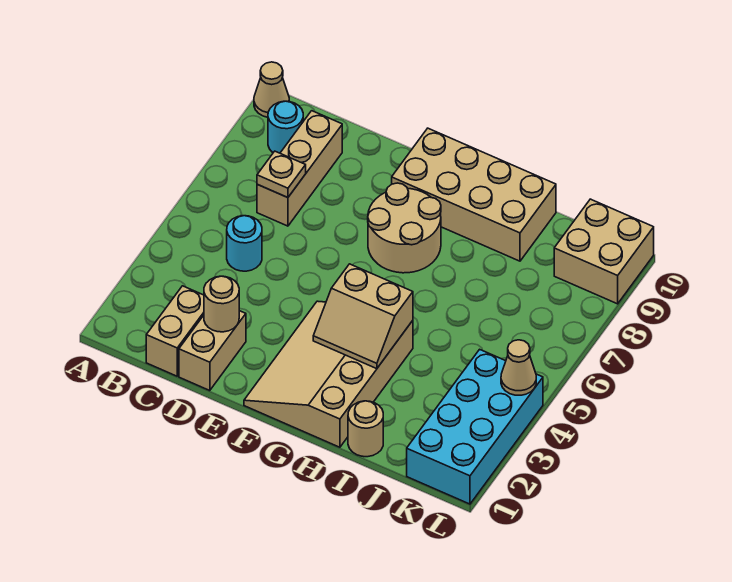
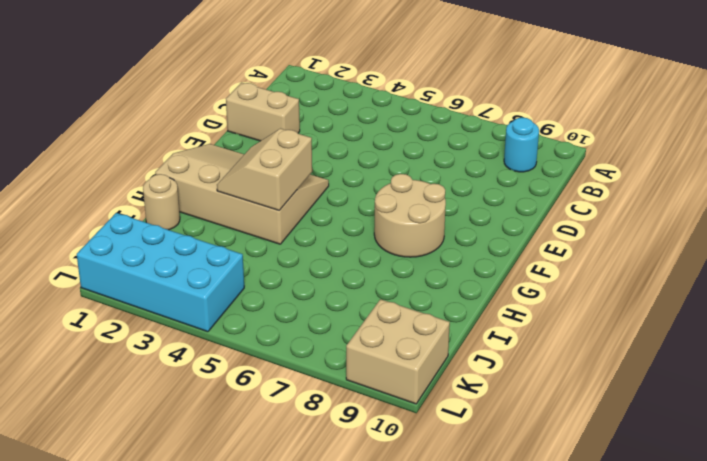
none -> tan cone A10 level 1
none -> tan brick C1:C2 level 1
none -> cyan round brick C5 level 1

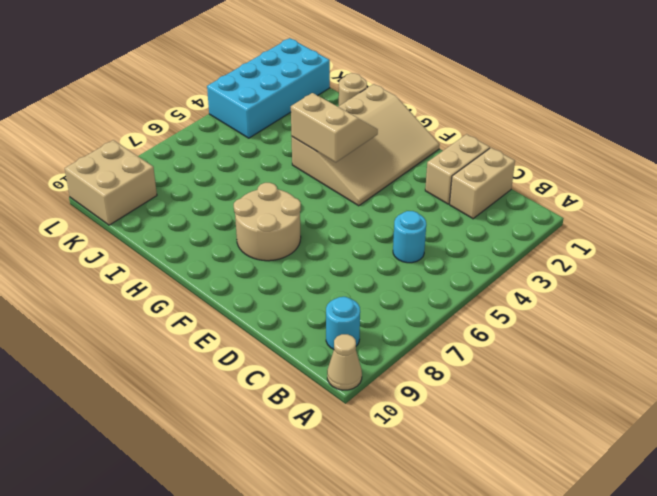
none -> tan brick C7:C9 level 1
none -> tan brick F9:I10 level 1
none -> tan plate C7 level 2

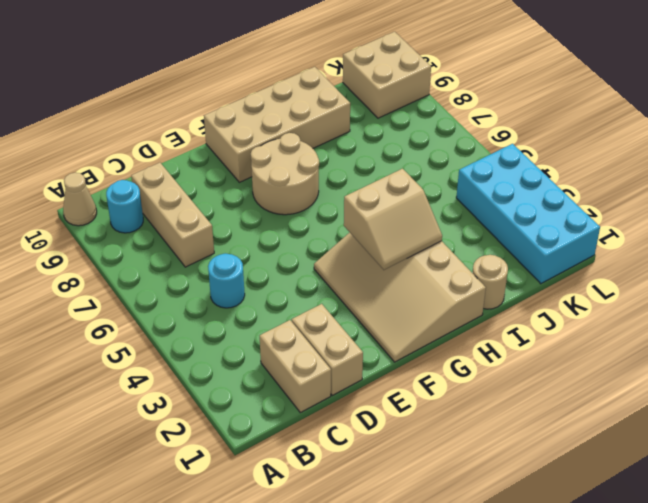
none -> tan plate C7 level 2
none -> tan round brick D2 level 2
none -> tan cone L4 level 2

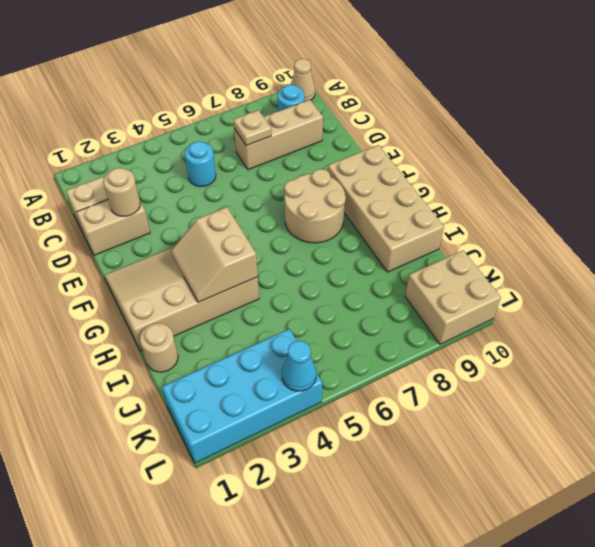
cyan cone L4 level 2 -> tan cone L4 level 2

